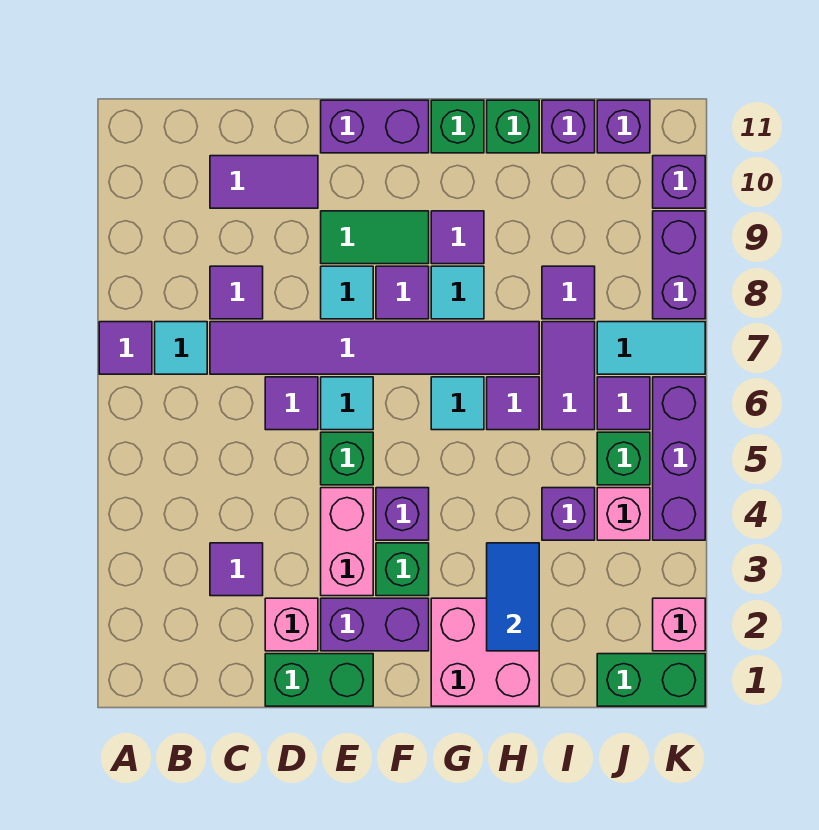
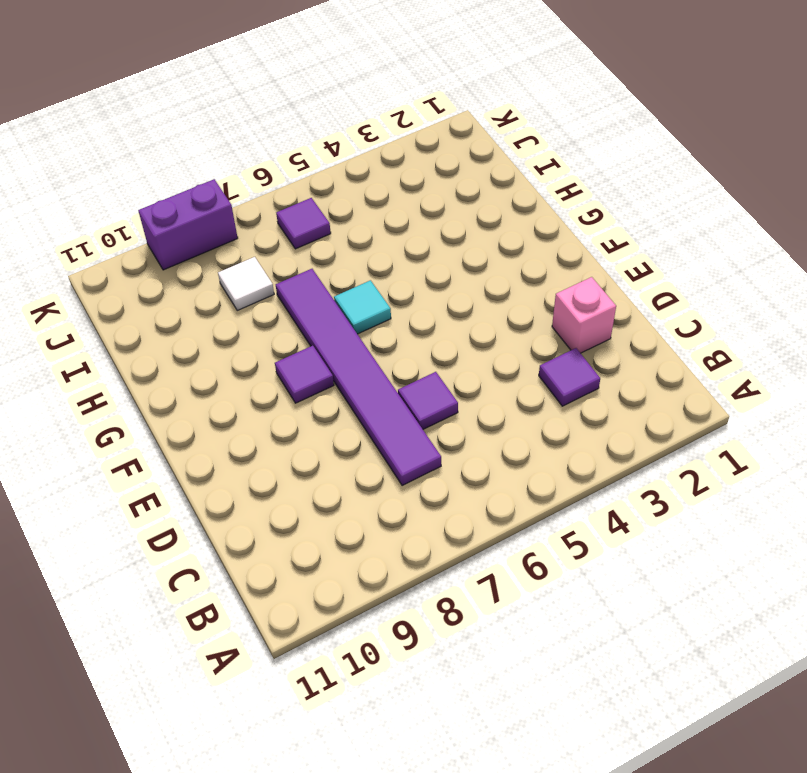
white tile I8 level 1 -> purple tile I8 level 1
none -> purple tile A7 level 1
none -> cyan tile B7 level 1
none -> purple tile C8 level 1
none -> purple tile C10:D10 level 1

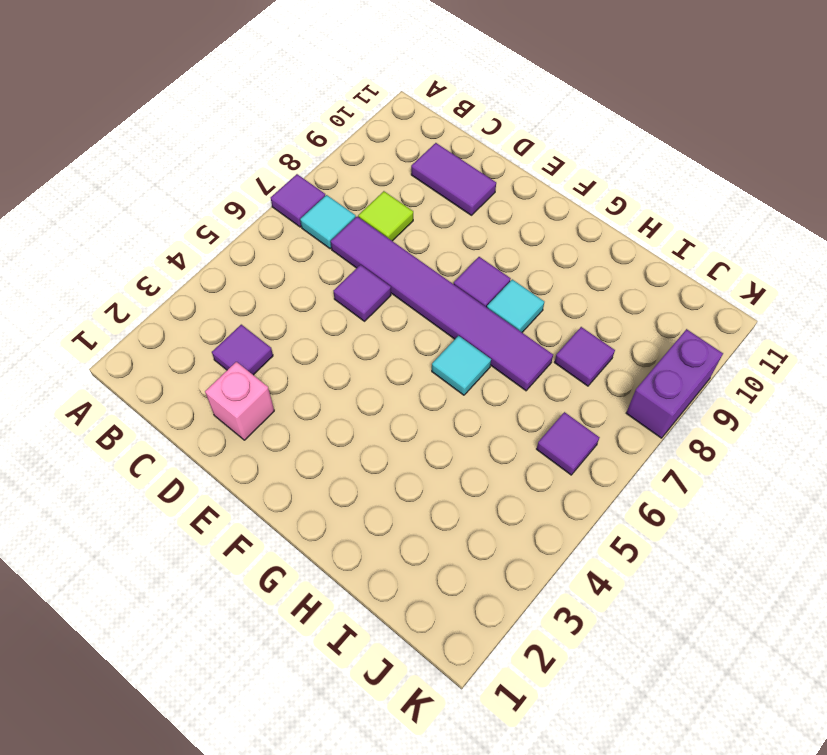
lime tile C8 level 1 -> purple tile C8 level 1
none -> green brick D1:E1 level 1
none -> purple brick E2:F2 level 1
none -> pink brick E3:E4 level 1
none -> green brick E5 level 1

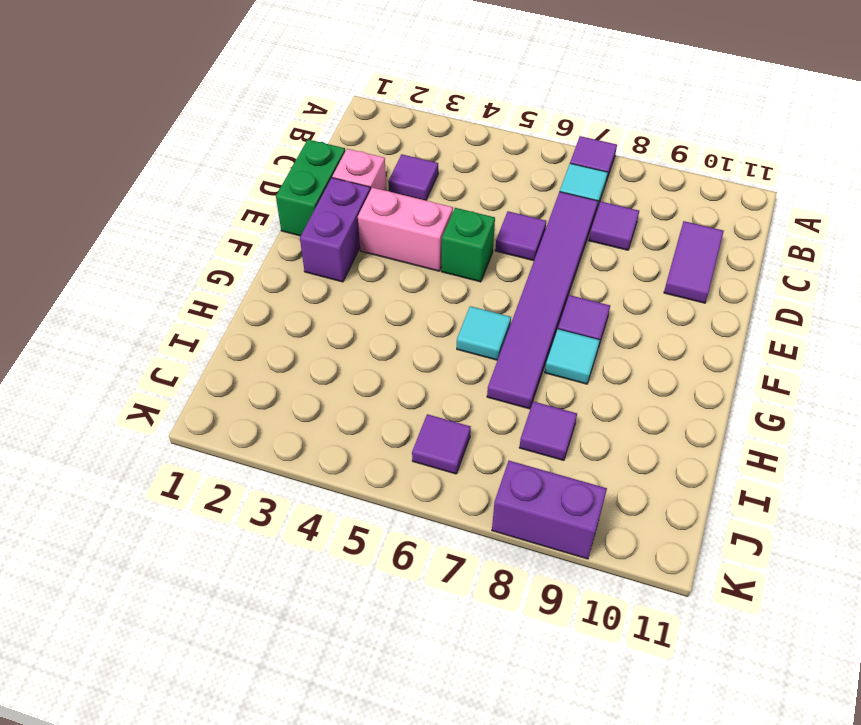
none -> cyan tile E6 level 1
none -> cyan tile E8 level 1
none -> green tile E9:F9 level 1
none -> purple brick E11:F11 level 1

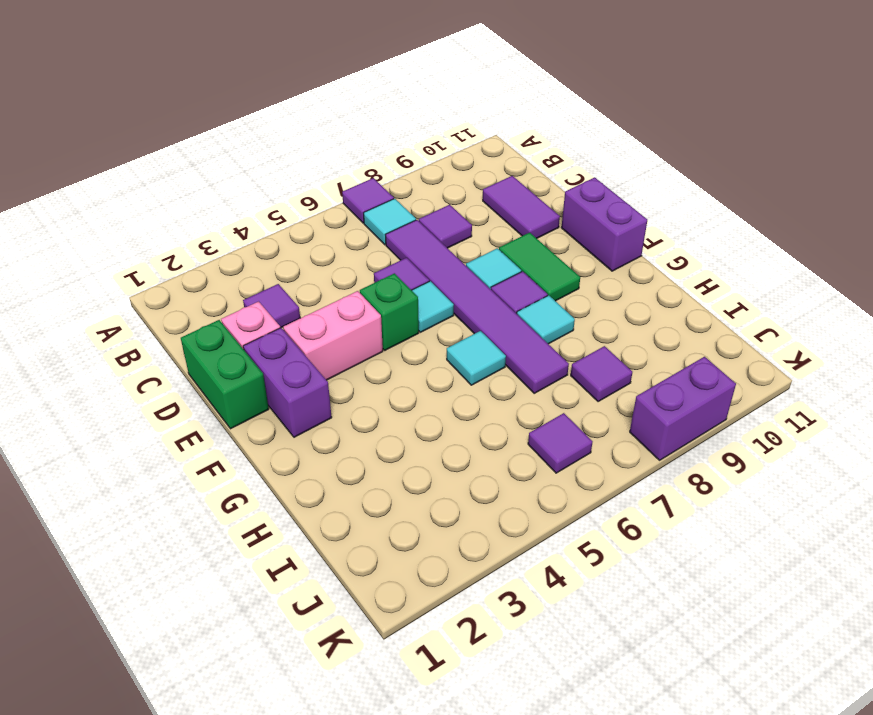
none -> green brick F3 level 1
none -> purple brick F4 level 1
none -> pink brick G1:H2 level 1
none -> purple tile G9 level 1

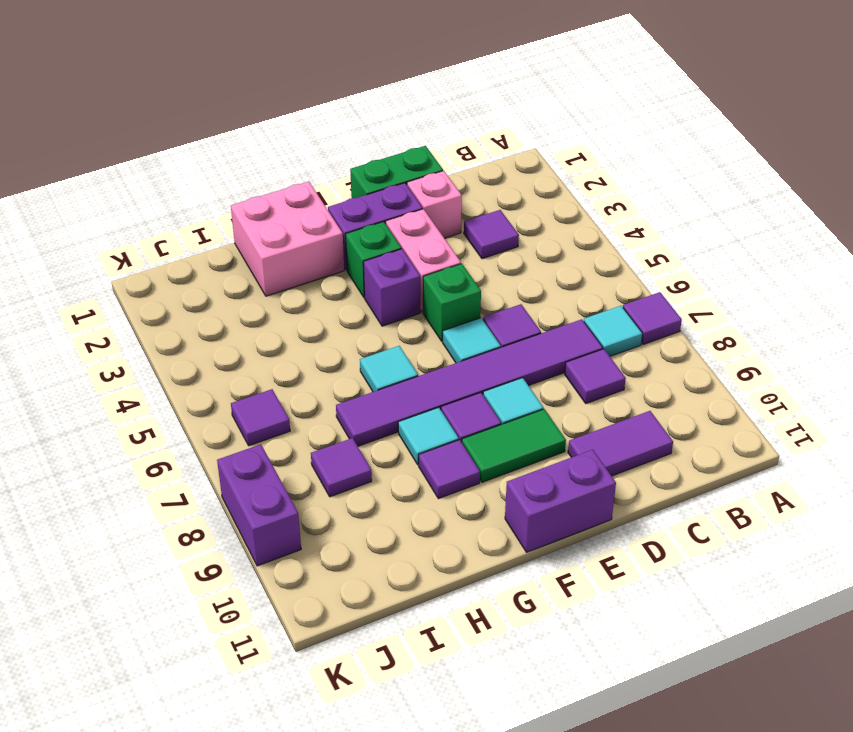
none -> green brick G11 level 1
none -> purple tile H6 level 1
none -> green brick H11 level 1
none -> purple brick I4 level 1

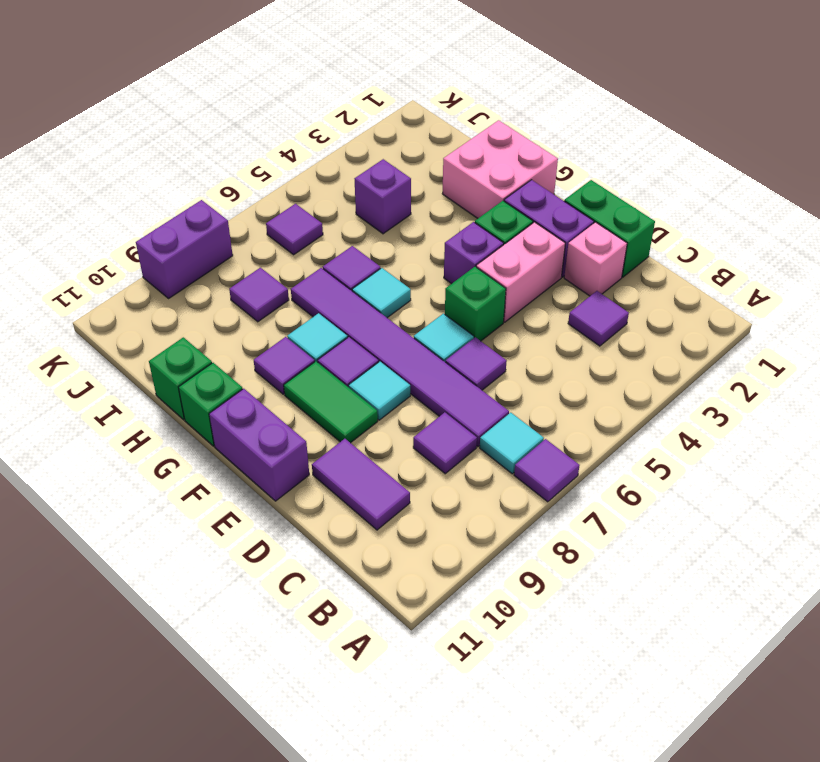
none -> purple tile I6:I7 level 1
none -> purple brick I11 level 1
none -> green brick J1:K1 level 1
none -> pink brick J4 level 1

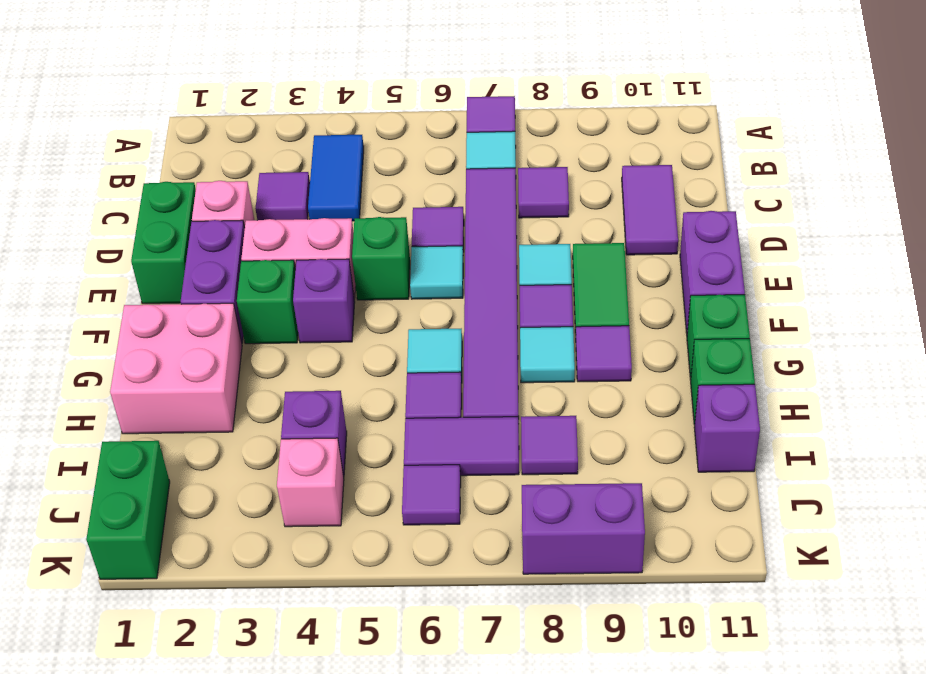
blue tile B4:C4 level 1 -> blue tile H2:H3 level 2
none -> green brick J5 level 1
none -> cyan tile J7:K7 level 1
none -> purple brick J11 level 1
none -> pink brick K2 level 1

